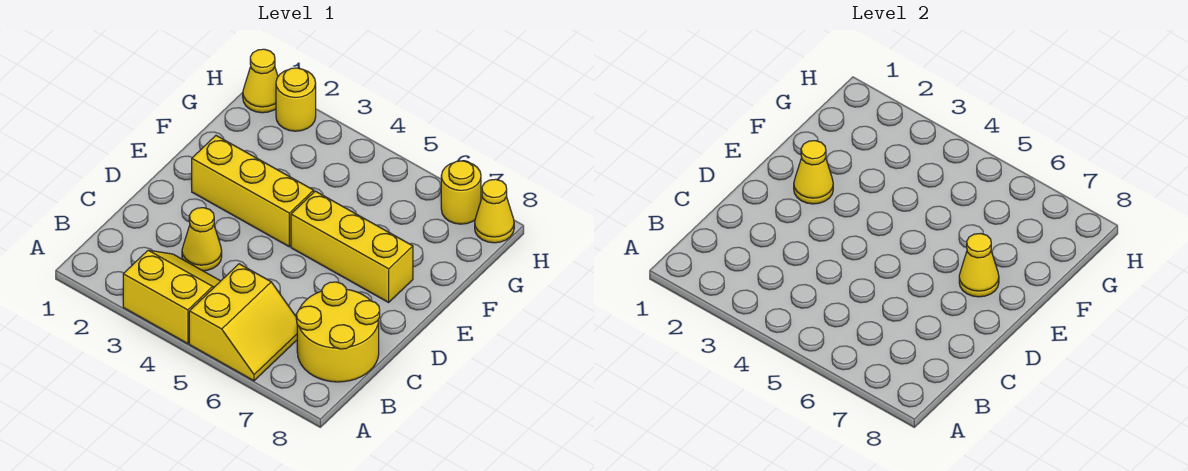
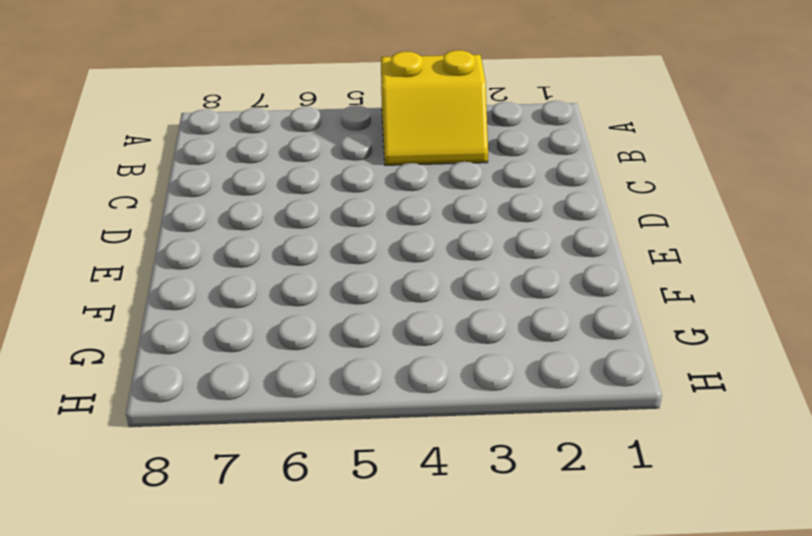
none -> yellow slope A5:B6 level 1 top 5
none -> yellow round brick B7:C8 level 1
none -> yellow cone C3 level 1

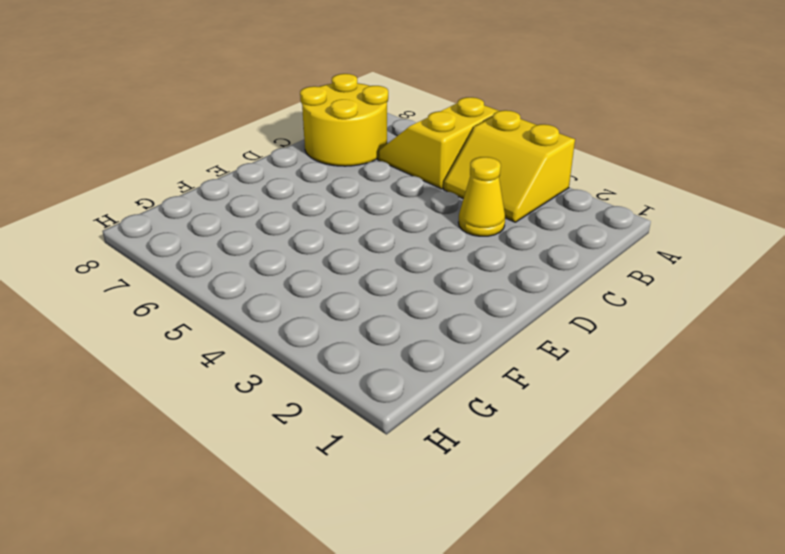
none -> yellow brick E2:E4 level 1
none -> yellow brick E5:E7 level 1
none -> yellow cone H1 level 1

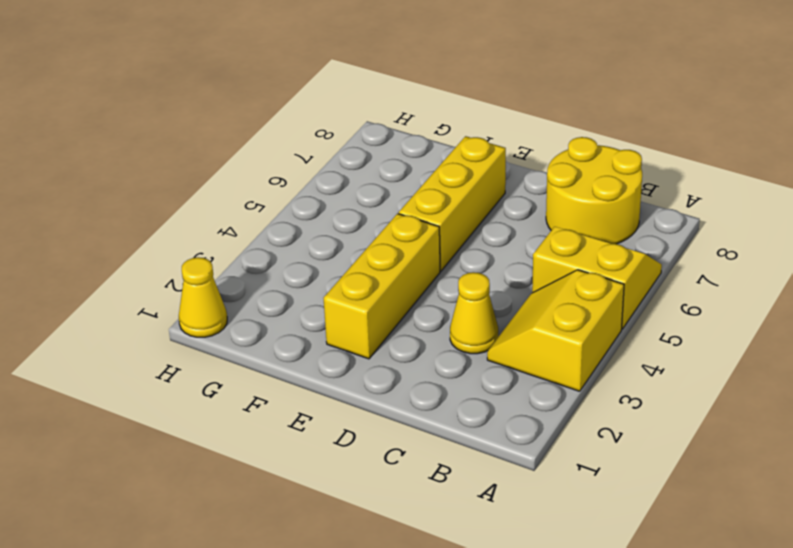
none -> yellow round brick H2 level 1
none -> yellow round brick H7 level 1
none -> yellow cone H8 level 1

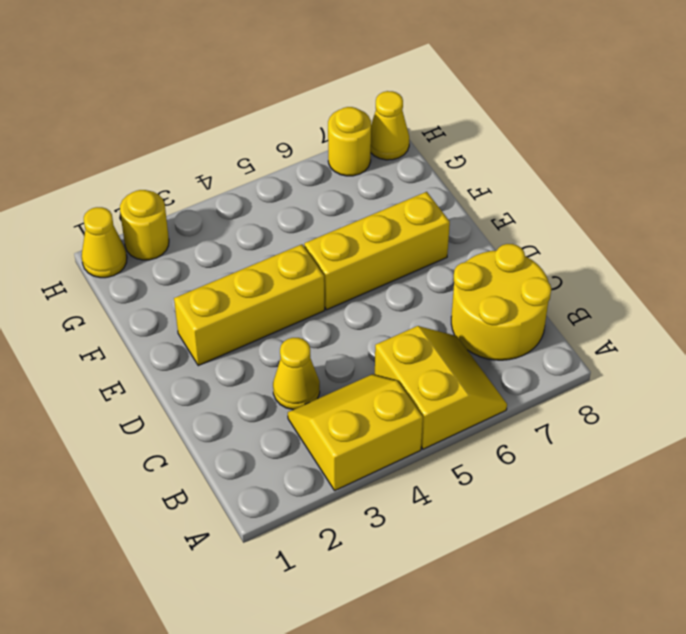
none -> yellow cone E2 level 2
none -> yellow cone E7 level 2

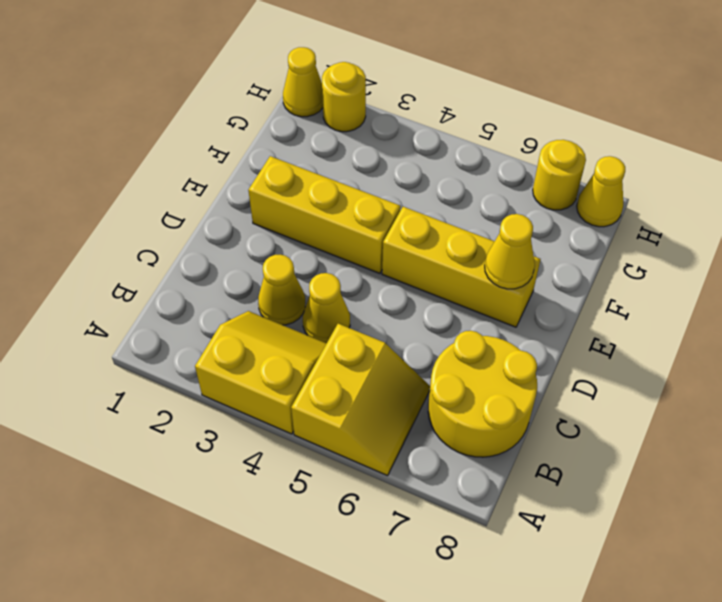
yellow cone C4 level 1 -> yellow cone E2 level 2

